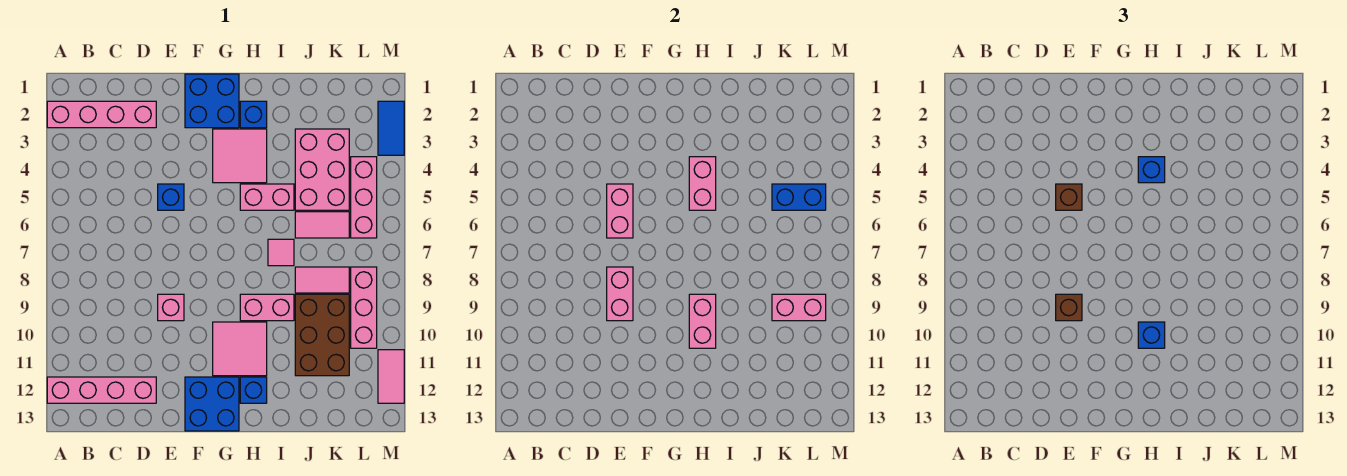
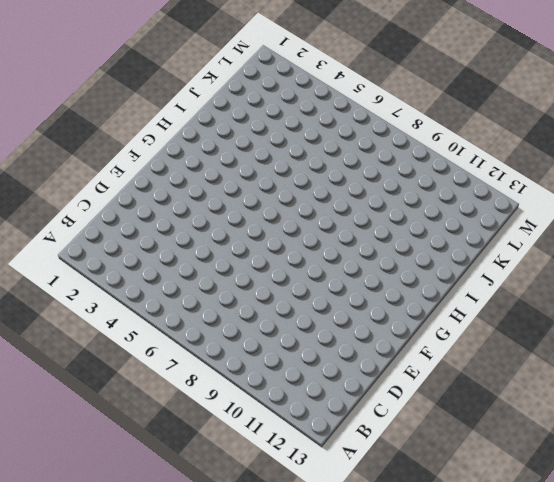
none -> pink brick A2:D2 level 1
none -> pink brick A12:D12 level 1
none -> blue brick E5 level 1
none -> pink brick E9 level 1

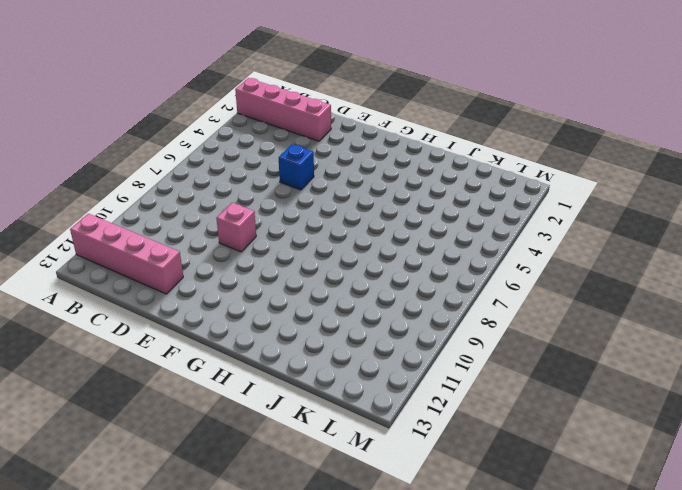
none -> blue brick F1:G2 level 1
none -> blue brick F12:G13 level 1
none -> pink tile G3:H4 level 1
none -> pink tile G10:H11 level 1

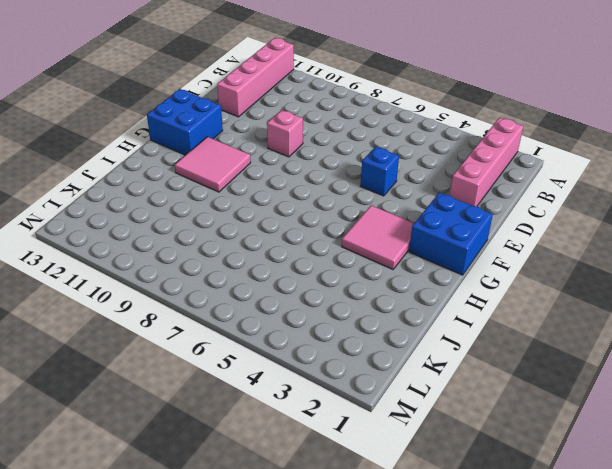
none -> blue brick H2 level 1
none -> pink brick H5:I5 level 1
none -> pink brick H9:I9 level 1
none -> blue brick H12 level 1

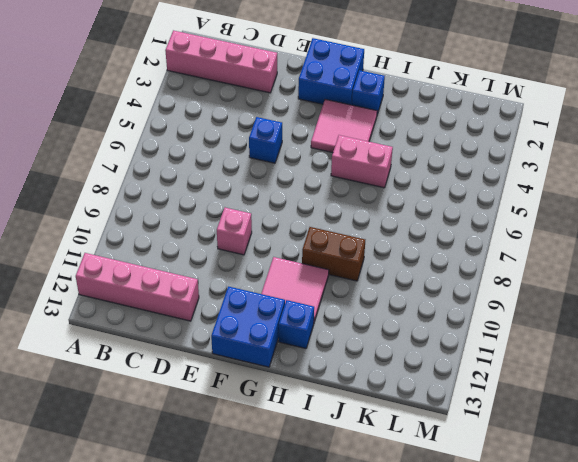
brown brick H9:I9 level 1 -> pink brick H9:I9 level 1
none -> pink tile I7 level 1
none -> pink brick J3:K5 level 1
none -> pink tile J6:K6 level 1
none -> pink tile J8:K8 level 1

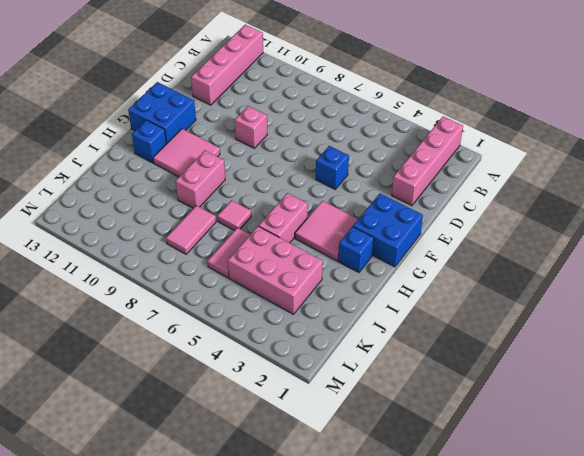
none -> brown brick J9:K11 level 1
none -> pink brick L4:L6 level 1
none -> pink brick L8:L10 level 1
none -> blue tile M2:M3 level 1

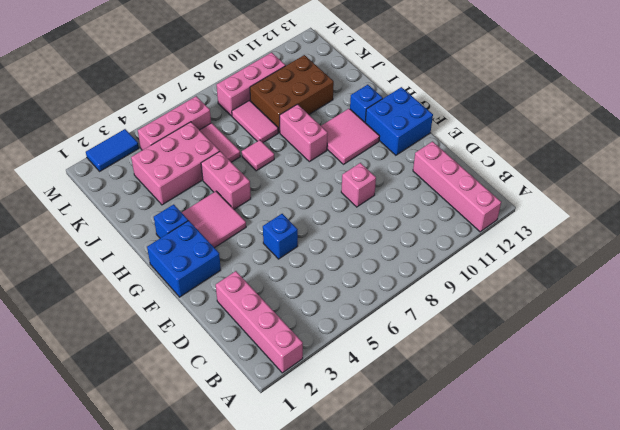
none -> pink tile M11:M12 level 1
none -> pink brick E5:E6 level 2
none -> pink brick E8:E9 level 2
none -> pink brick H4:H5 level 2

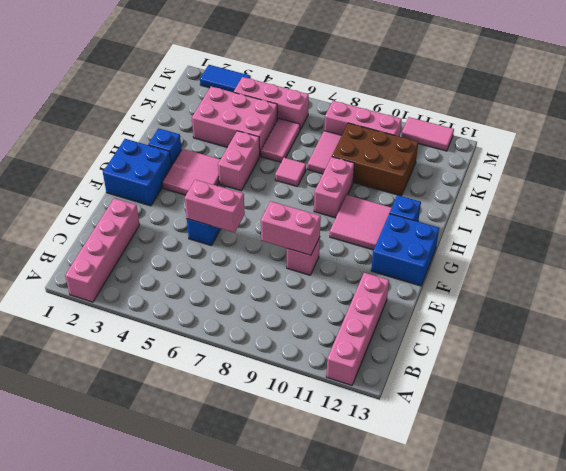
none -> pink brick H4:H5 level 2
none -> pink brick H9:H10 level 2
none -> blue brick K5:L5 level 2
none -> pink brick K9:L9 level 2

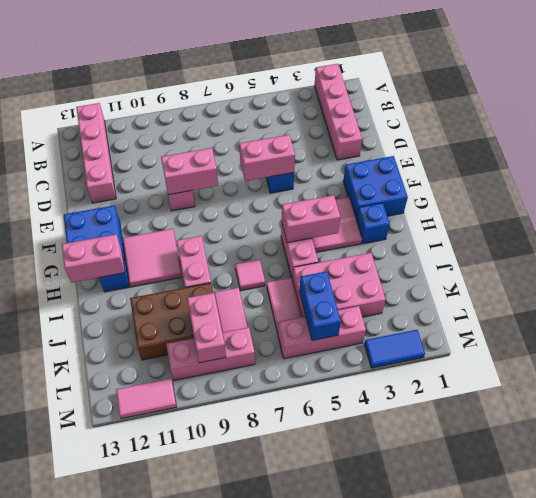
pink brick H12:H13 level 2 -> pink brick H9:H10 level 2
none -> brown brick E5 level 3
none -> brown brick E9 level 3
none -> blue brick H4 level 3
none -> blue brick H10 level 3

